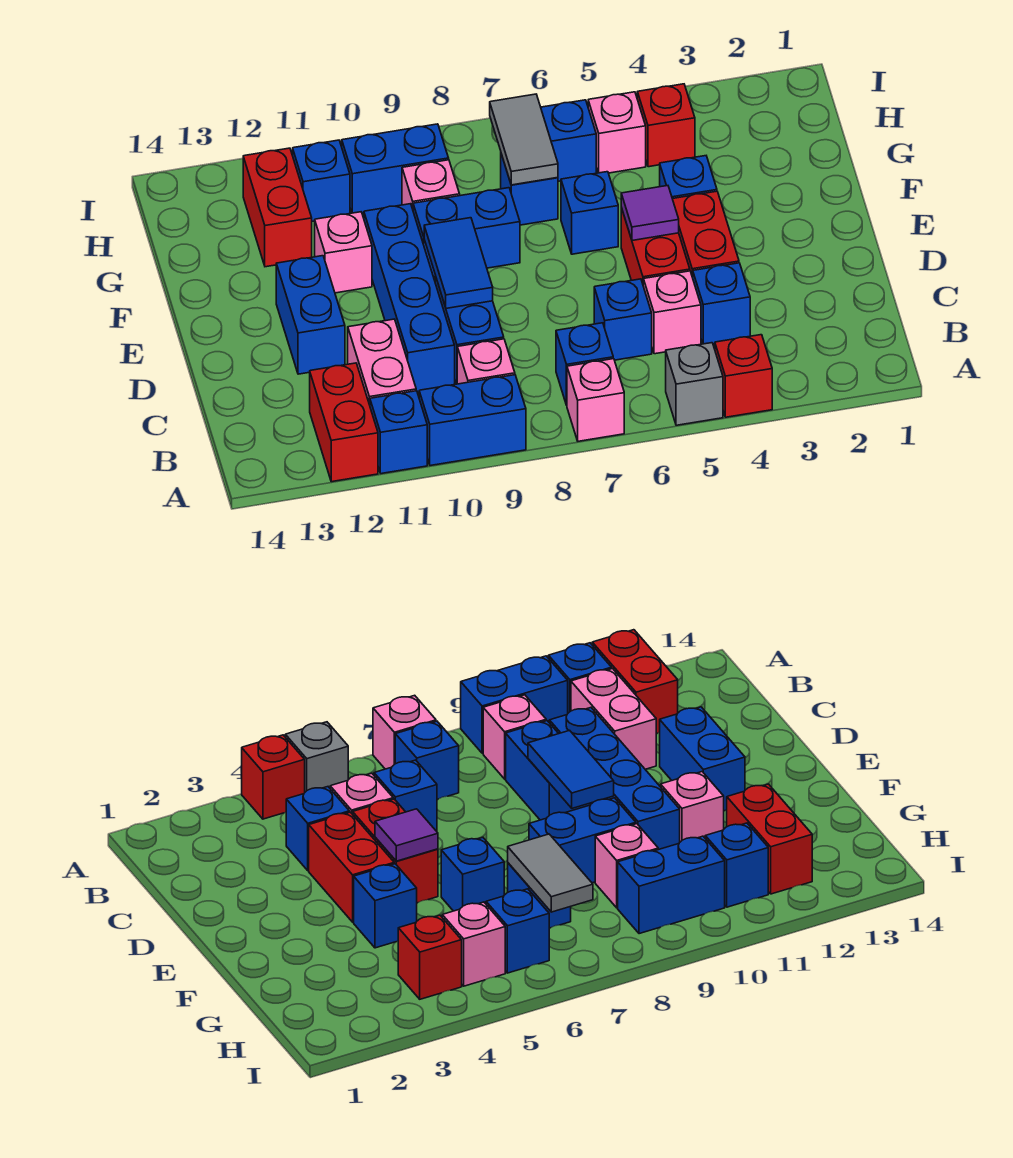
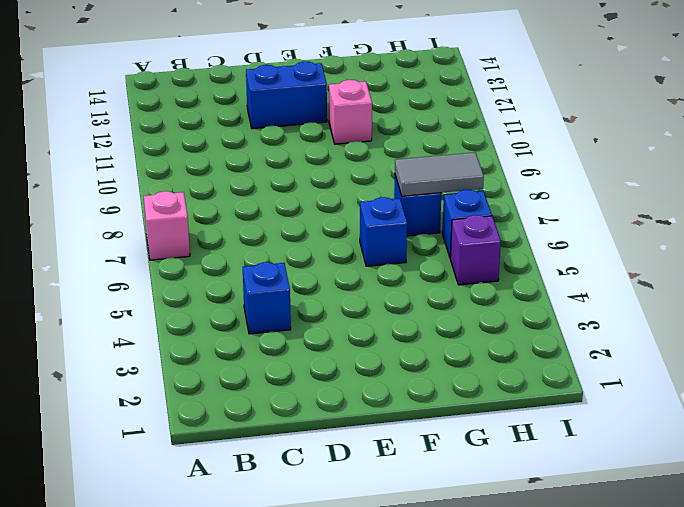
purple brick H5 level 1 -> pink brick H5 level 1
none -> red brick A4 level 1
none -> grey brick A5 level 1
none -> blue brick A9:A10 level 1
none -> blue brick A11 level 1

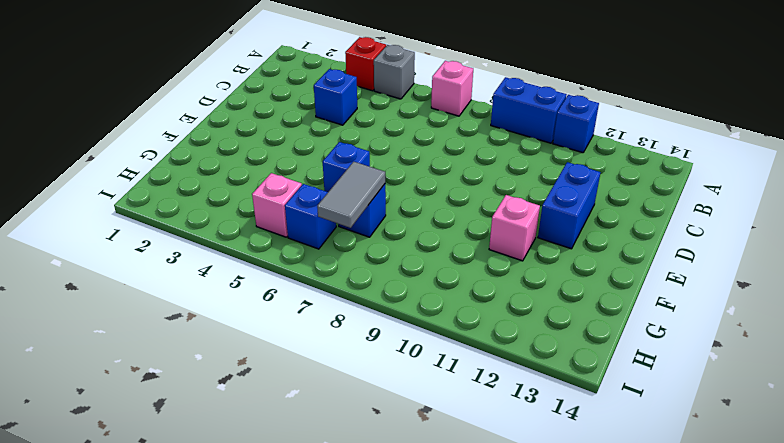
none -> red brick A12:B12 level 1
none -> blue brick B7 level 1
none -> pink brick B9 level 1
none -> pink brick B11:C11 level 1

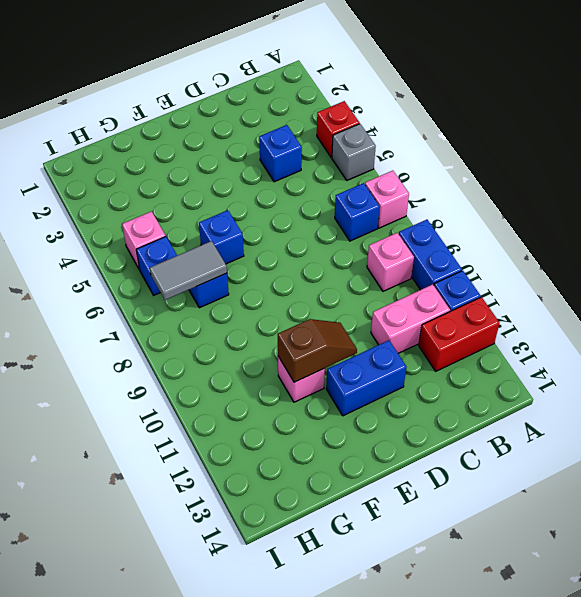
brown slope E11:F11 level 2 top F -> none
none -> pink brick C5 level 1
none -> blue brick C6 level 1
none -> blue brick C9:D9 level 1
none -> blue brick C10:F10 level 1

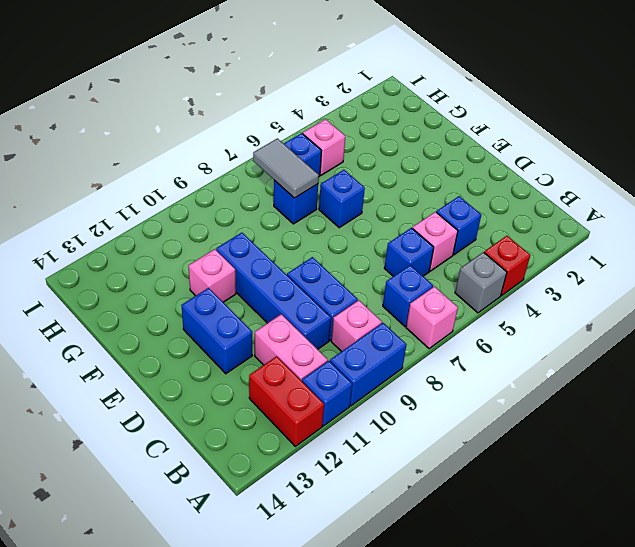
none -> red brick D4:E4 level 1
none -> red brick D5:E5 level 1
none -> blue brick F4 level 1
none -> blue brick F8:F9 level 1

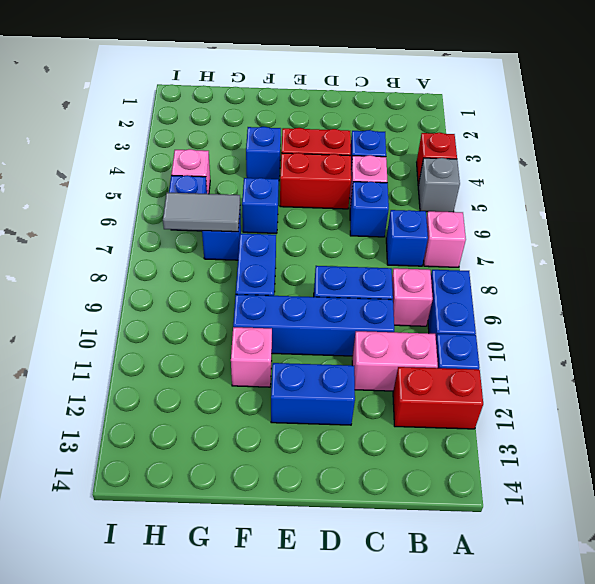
none -> pink brick G9 level 1
none -> red brick G12:H12 level 1
none -> red brick H4 level 1
none -> blue brick H9:H10 level 1

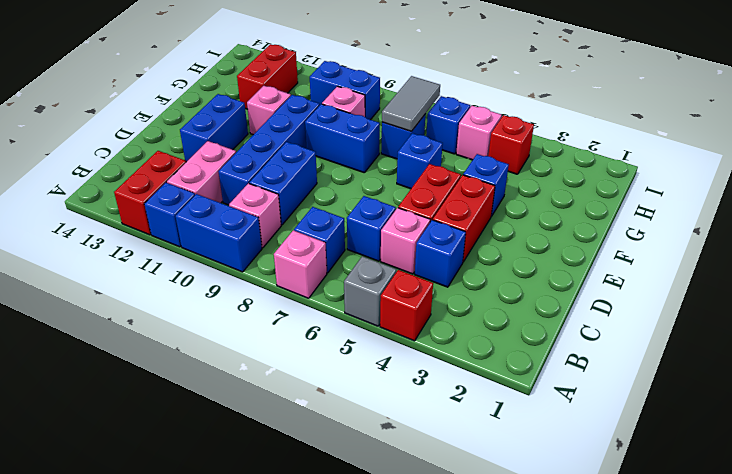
none -> blue brick H11 level 1
none -> blue tile D9:E9 level 2
none -> purple tile E5 level 2

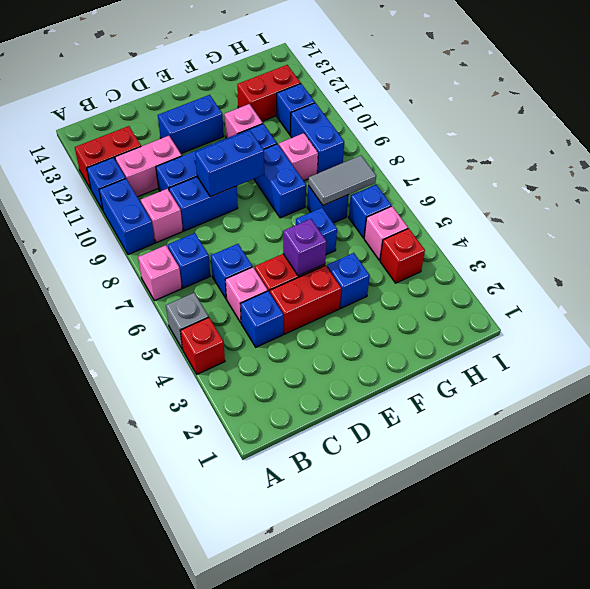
blue brick D9:E9 level 2 -> blue tile D9:E9 level 2
purple brick E5 level 2 -> purple tile E5 level 2

